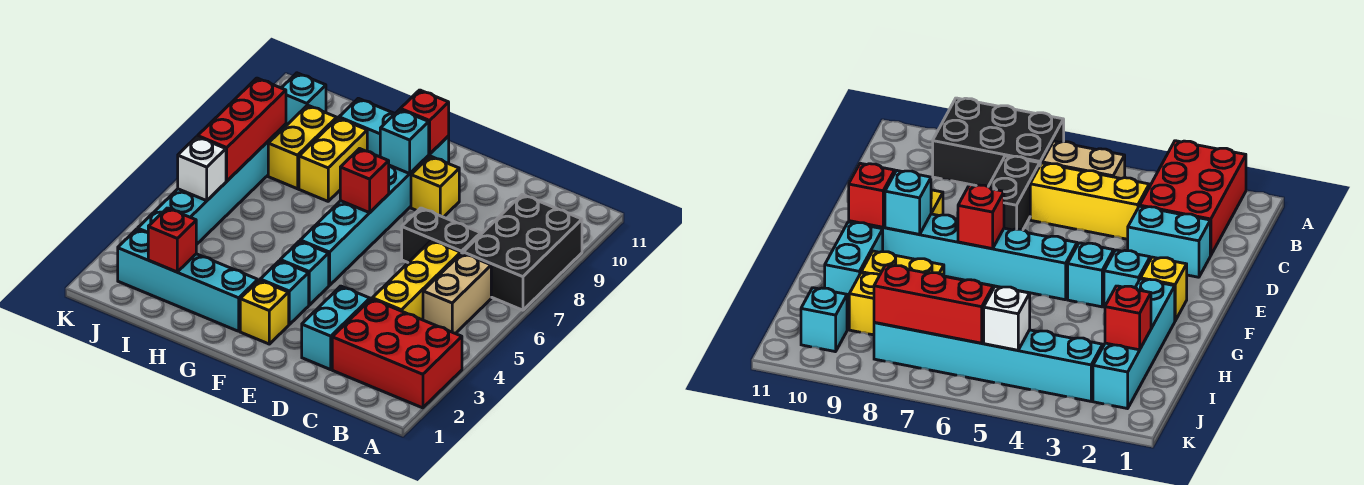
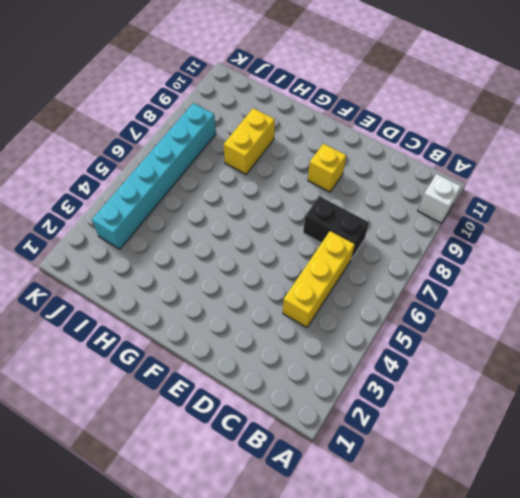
white brick A10 level 1 -> white brick J5 level 2
none -> red brick A2:C3 level 1
none -> black brick A7:B9 level 1
none -> tan brick B5:B6 level 1

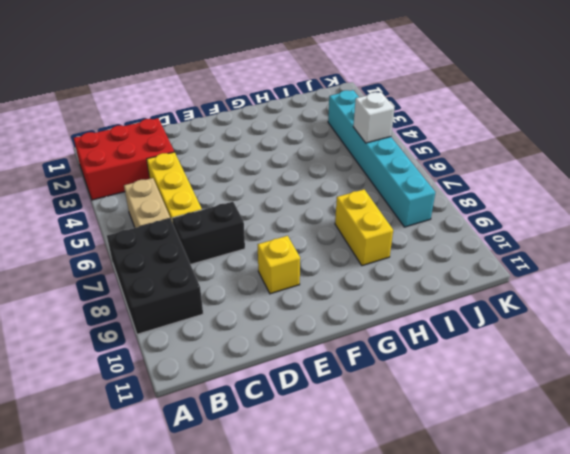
none -> cyan brick D2:D3 level 1
none -> yellow brick F2 level 1
none -> cyan brick F3 level 1

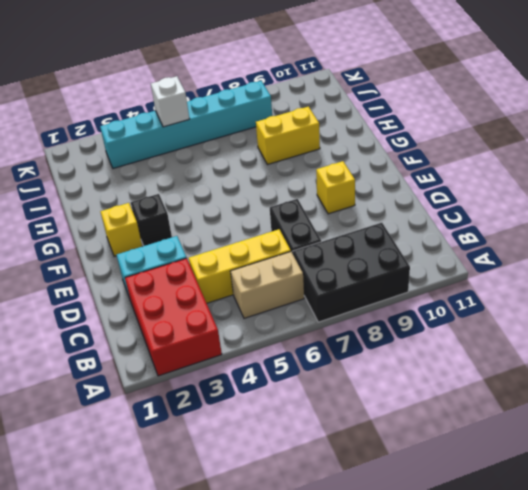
black brick F3 level 1 -> cyan brick F3 level 1
none -> cyan brick F4 level 1
none -> cyan brick F5:F10 level 1
none -> cyan brick G2:J2 level 1

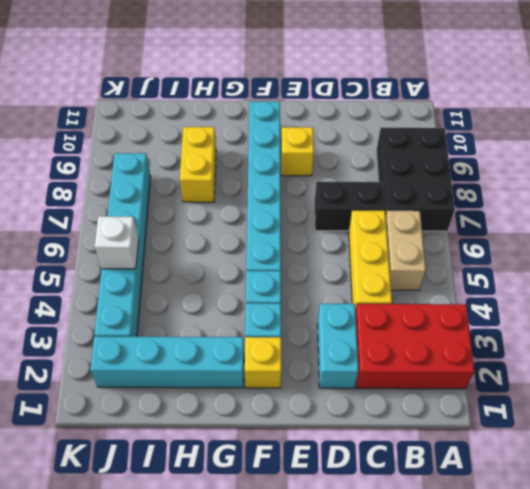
none -> cyan brick G10:H10 level 1
none -> yellow brick I8:I9 level 1
none -> cyan brick J10 level 1

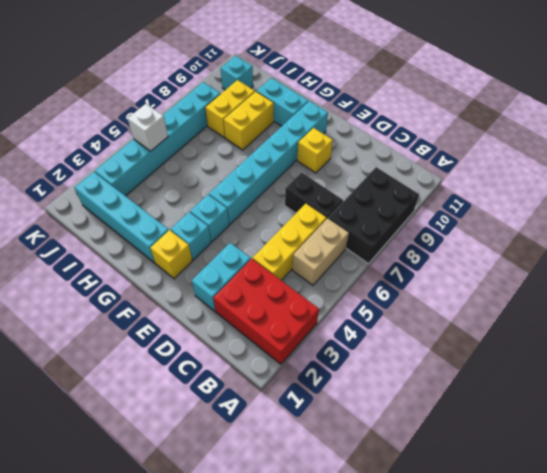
none -> red brick F7 level 2
none -> cyan brick F9 level 2
none -> red brick F10 level 2

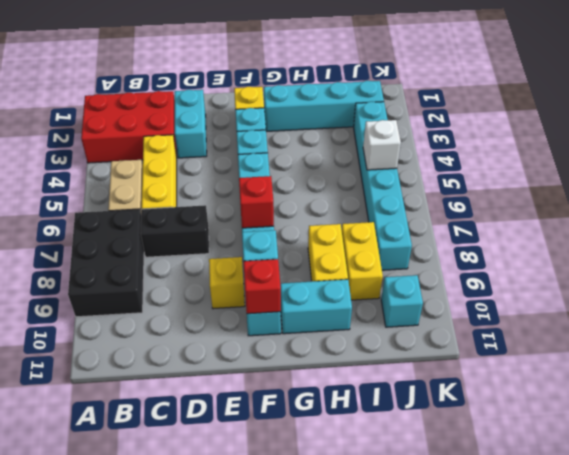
none -> red brick I2 level 2
none -> red brick J6:J8 level 2

